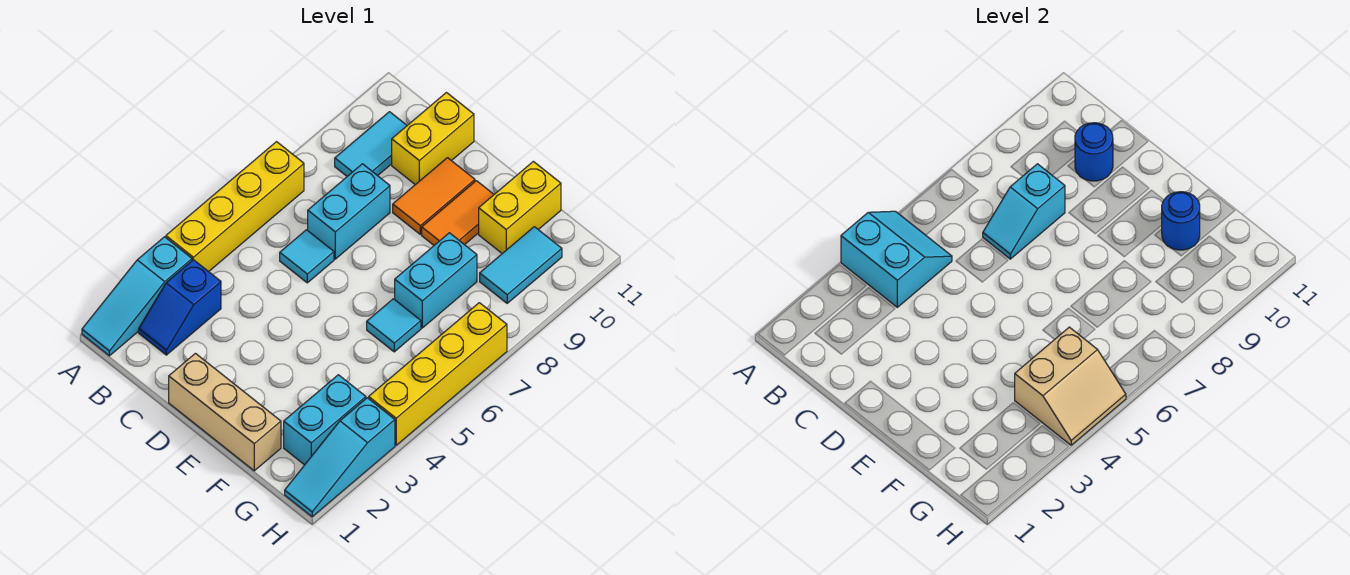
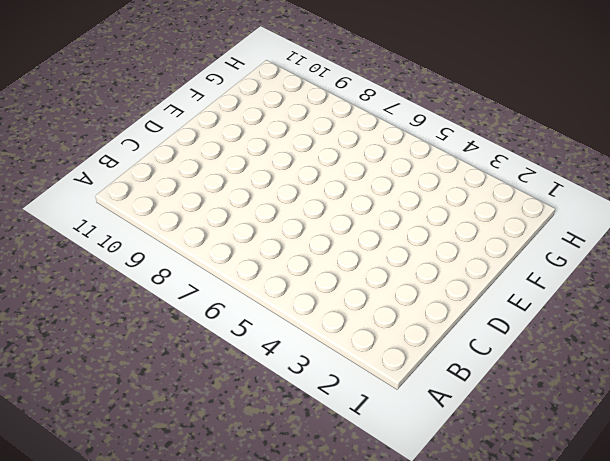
none -> cyan slope A1:A3 level 1 top 3
none -> yellow brick A4:A7 level 1
none -> blue slope B2:B3 level 1 top 3

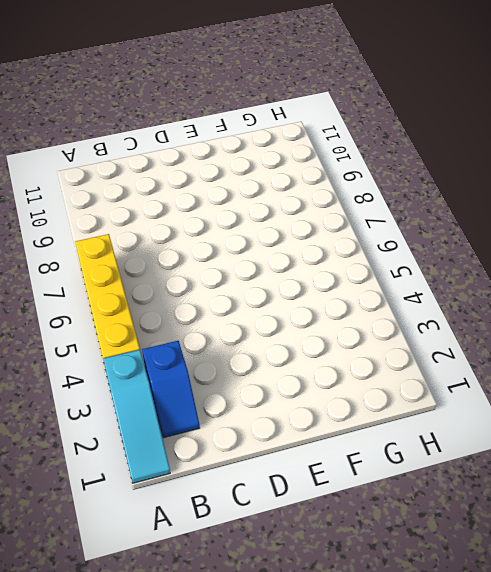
none -> cyan tile B9:B10 level 1
none -> cyan tile C6 level 1
none -> cyan brick C7:C8 level 1

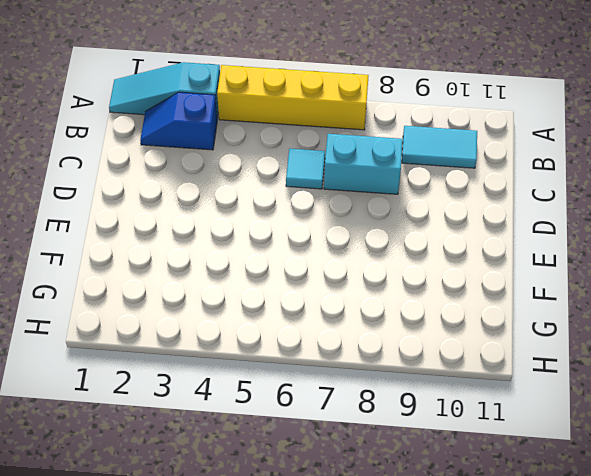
none -> yellow brick C10:C11 level 1
none -> tan brick D1:F1 level 1
none -> orange tile D9:D10 level 1

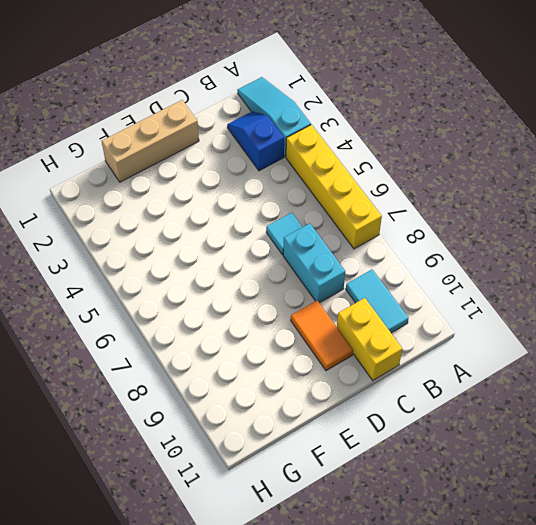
none -> orange tile E9:E10 level 1
none -> cyan tile F6 level 1
none -> cyan brick F7:F8 level 1

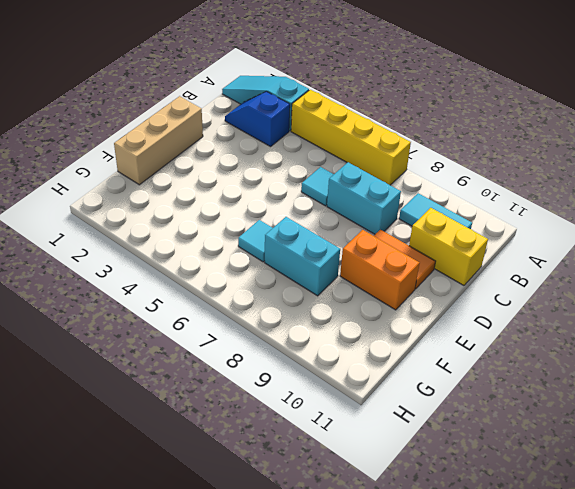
orange brick E9:E10 level 1 -> orange tile E9:E10 level 1
none -> yellow brick F10:F11 level 1
none -> cyan brick G2:G3 level 1
none -> cyan tile G9:G10 level 1

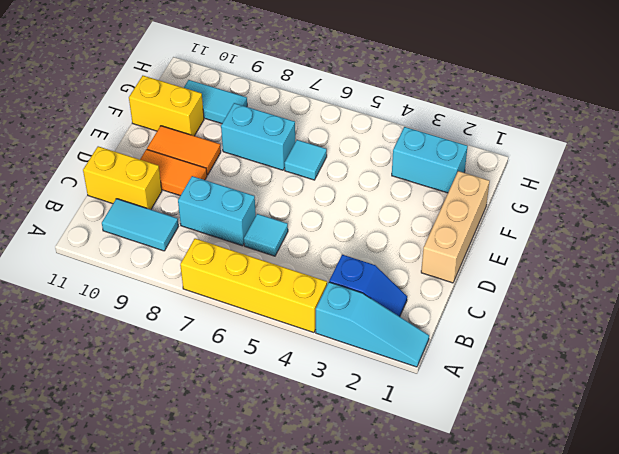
none -> cyan slope H1:H3 level 1 top 3
none -> yellow brick H4:H7 level 1
none -> cyan slope A4:B5 level 2 top 4

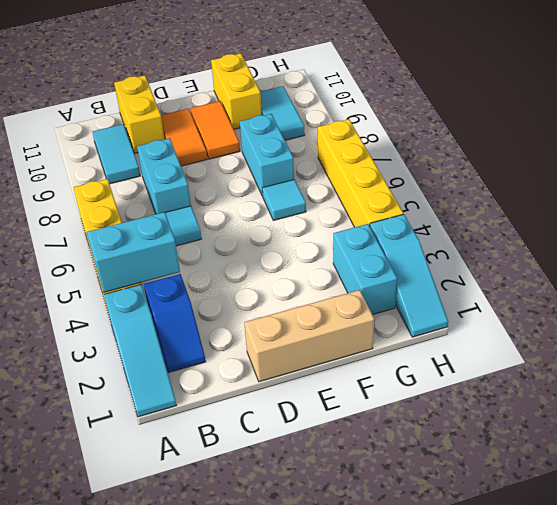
none -> cyan slope C7:C8 level 2 top 8
none -> blue round brick C10 level 2
none -> blue round brick F10 level 2

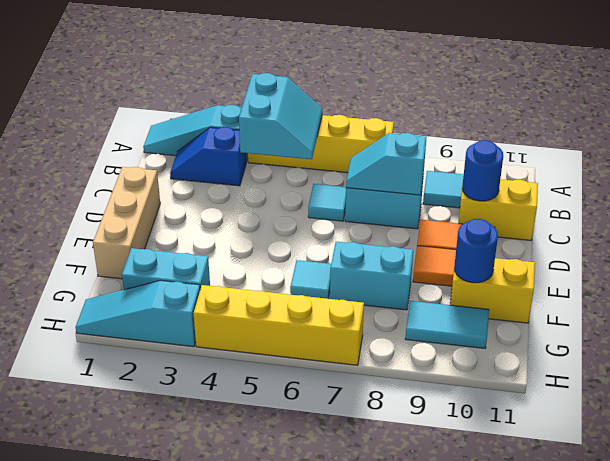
none -> tan slope G4:H5 level 2 top G

